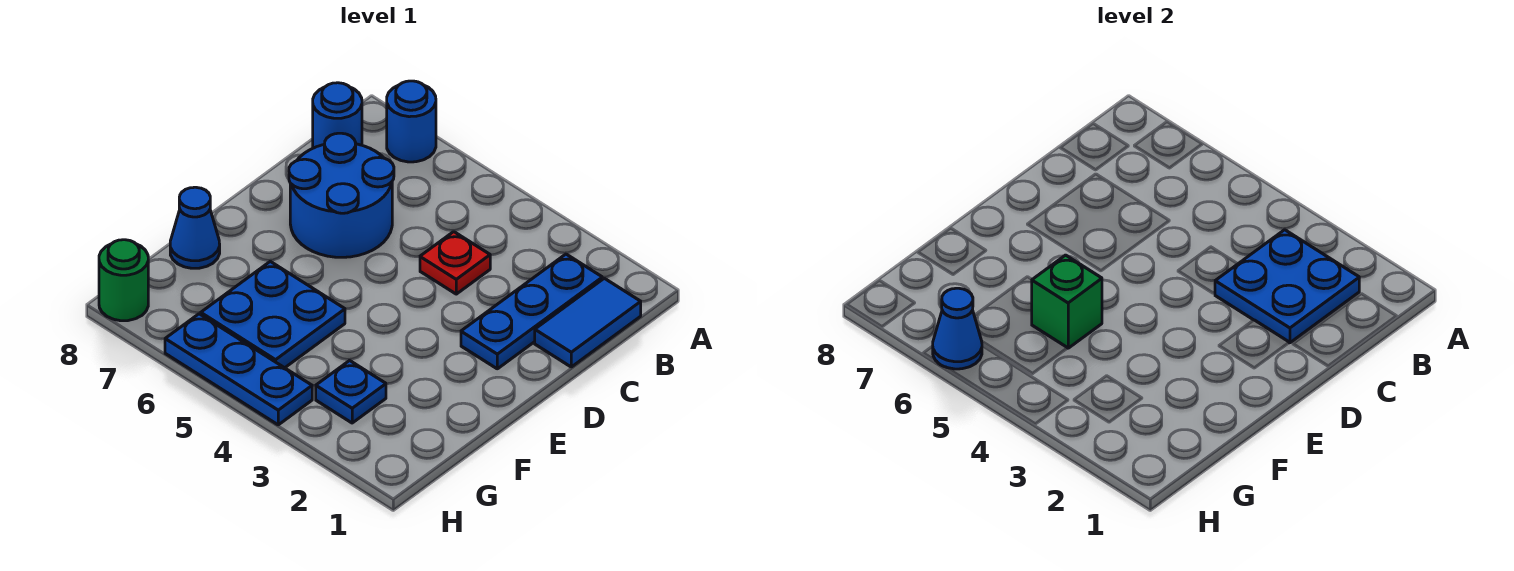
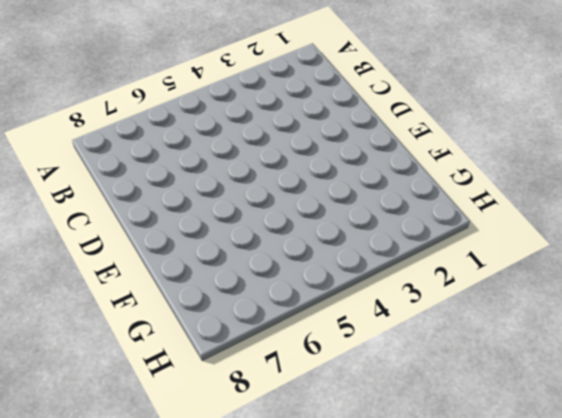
none -> blue round brick A7 level 1
none -> blue tile B1:C1 level 1
none -> blue plate B2:D2 level 1

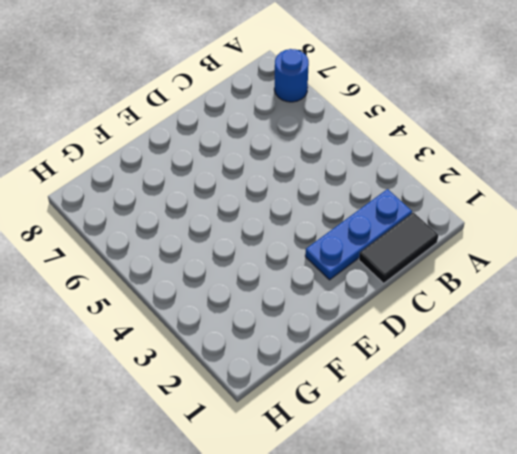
black tile B1:C1 level 1 -> blue tile B1:C1 level 1
none -> blue round brick B8 level 1
none -> red plate C4 level 1
none -> blue round brick C6:D7 level 1

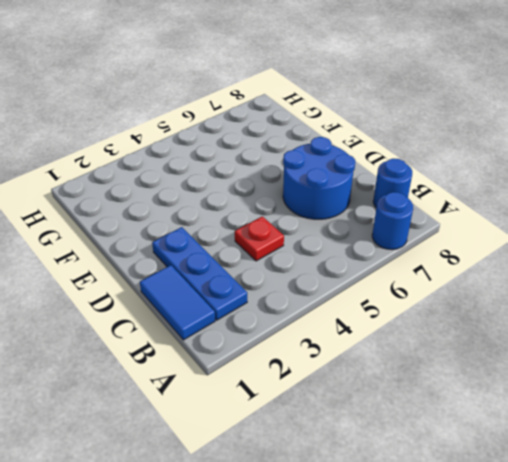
none -> blue plate F5:G6 level 1
none -> blue cone F8 level 1
none -> blue plate G3 level 1

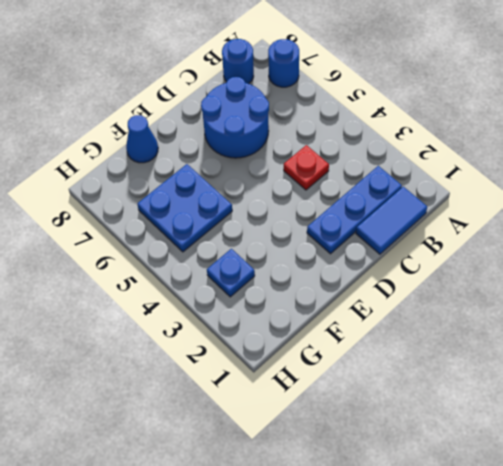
none -> blue plate H4:H6 level 1
none -> green round brick H8 level 1
none -> blue plate B2:C3 level 2

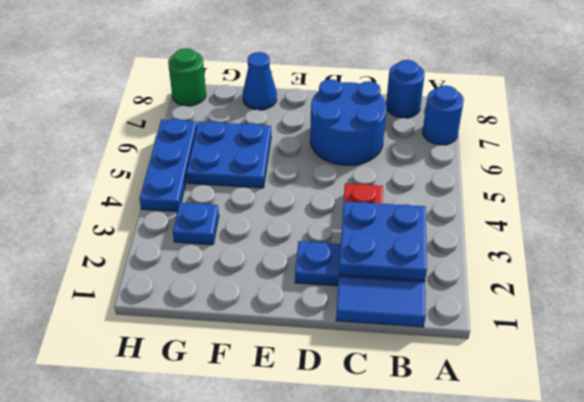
none -> green brick F5 level 2
none -> blue cone H6 level 2

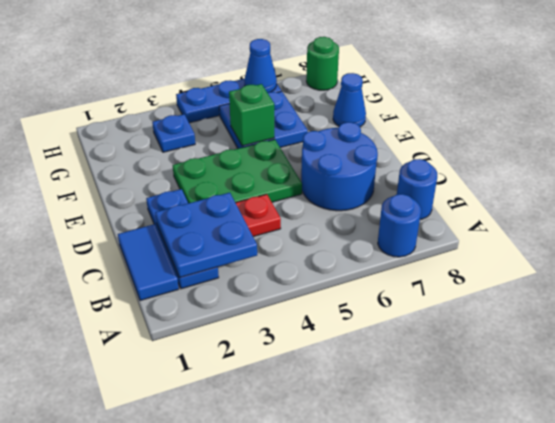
green plate D3:E5 level 1 -> none

